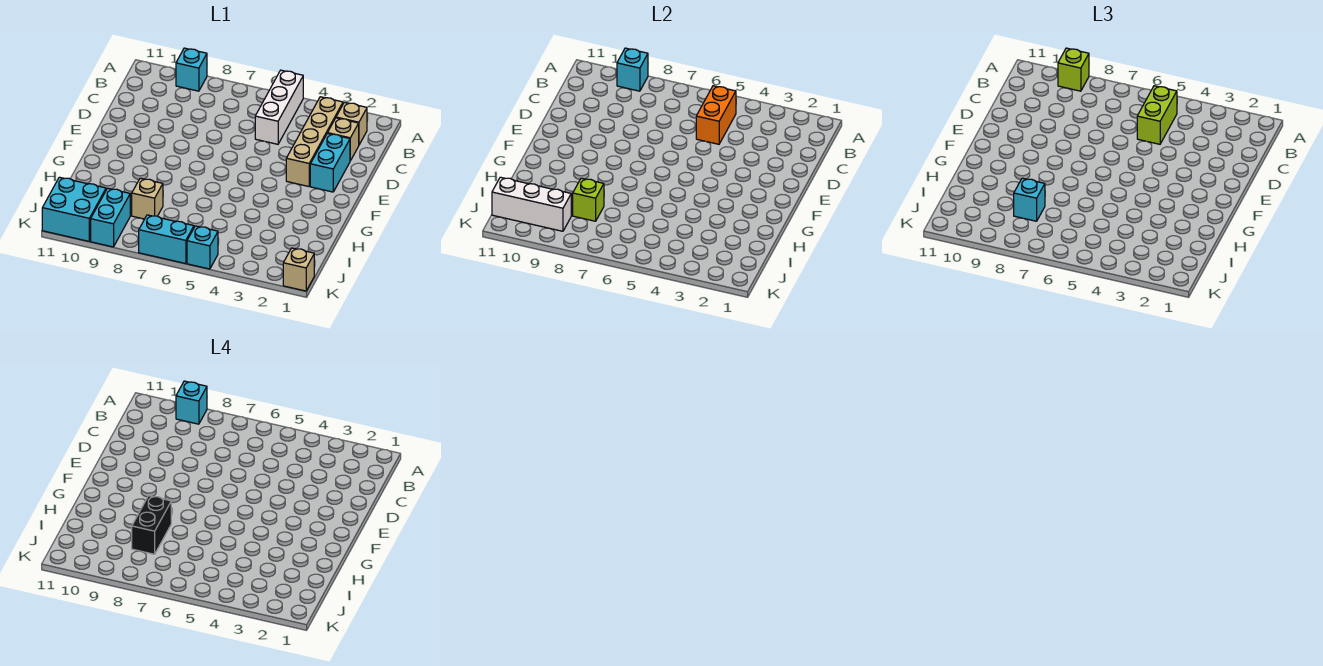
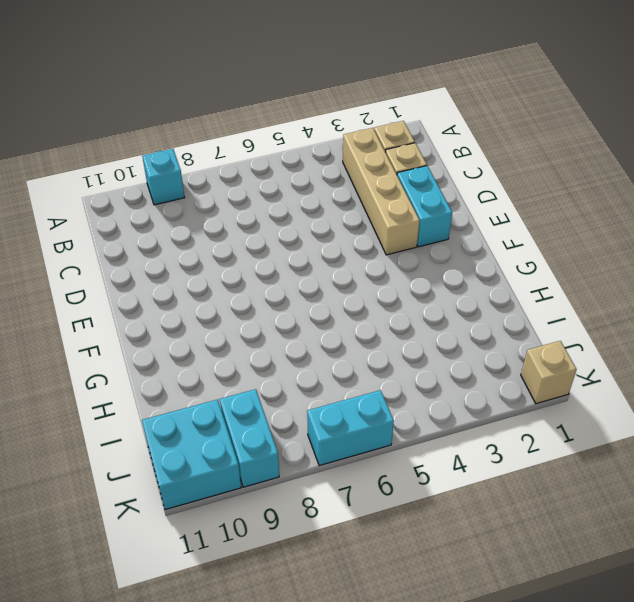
none -> white brick A5:C5 level 1
none -> tan brick I8 level 1
none -> cyan brick K5 level 1

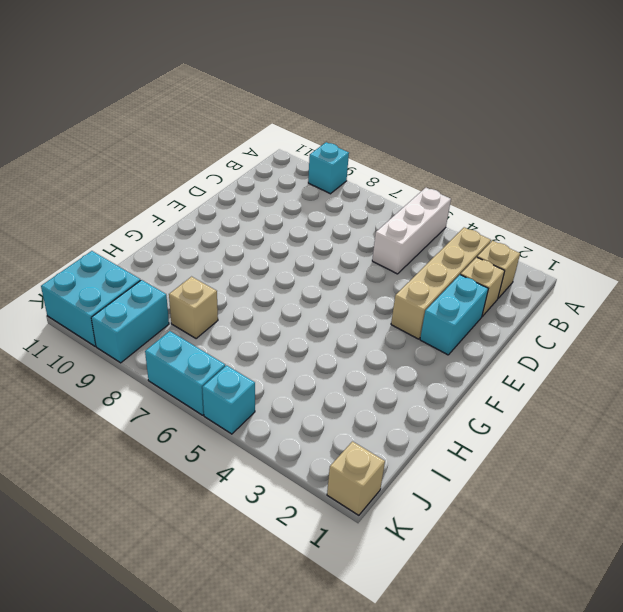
none -> cyan brick A9 level 2
none -> orange brick B5:C5 level 2
none -> lime brick I8 level 2

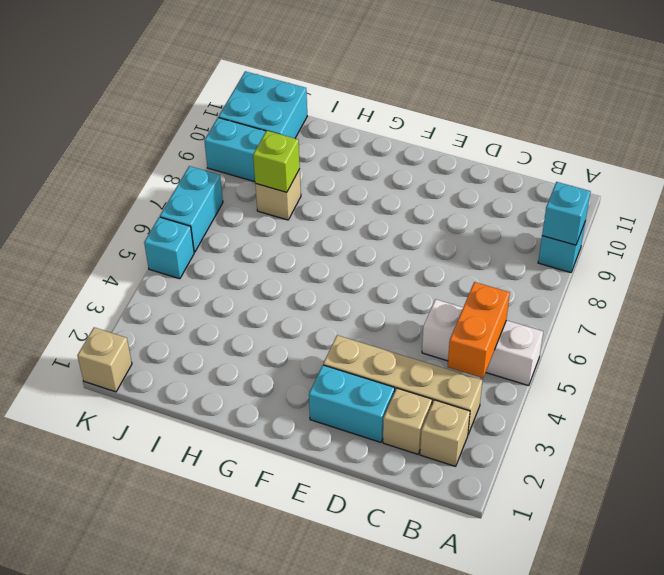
orange brick B4:B5 level 2 -> orange brick B5:C5 level 2
none -> white brick J9:J11 level 2
none -> lime brick A9 level 3
none -> lime brick B5:C5 level 3

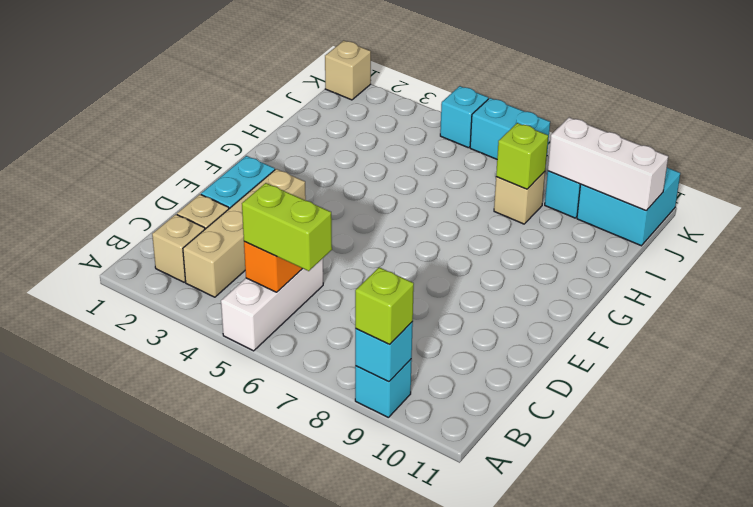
lime brick B5:B6 level 3 -> lime brick B5:C5 level 3
none -> cyan brick I8 level 3
none -> cyan brick A9 level 4
none -> black brick H8:I8 level 4

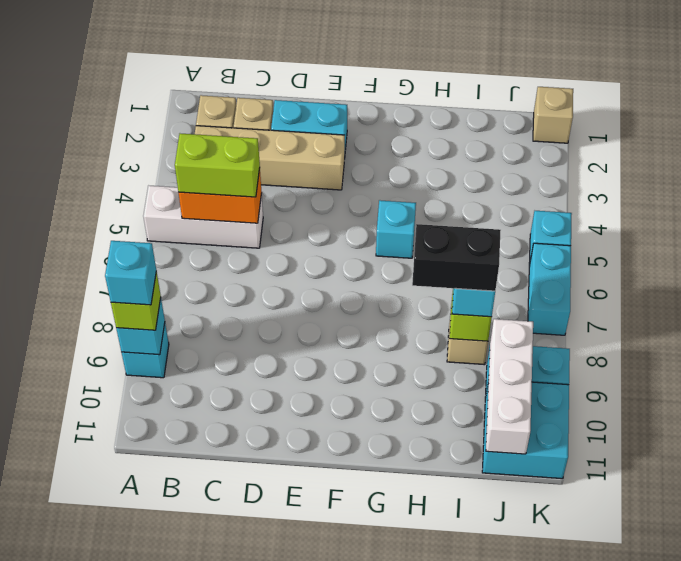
cyan brick G5 level 1 -> none

